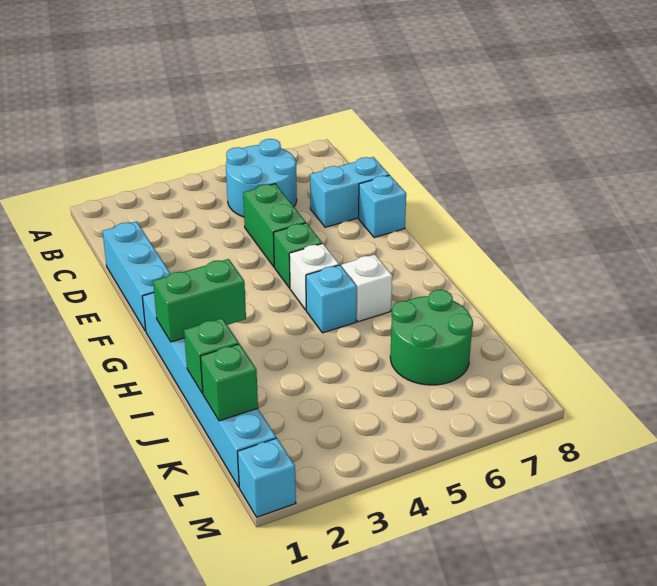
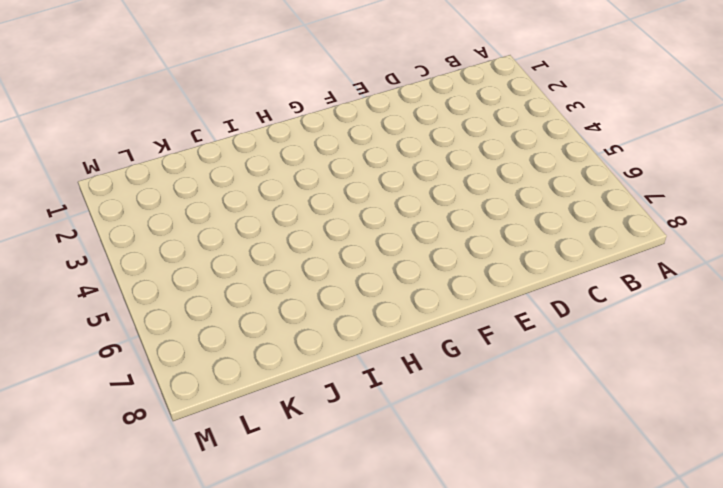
none -> cyan round brick B5:C6 level 1
none -> cyan brick D1:F1 level 1
none -> green brick D5:E5 level 1

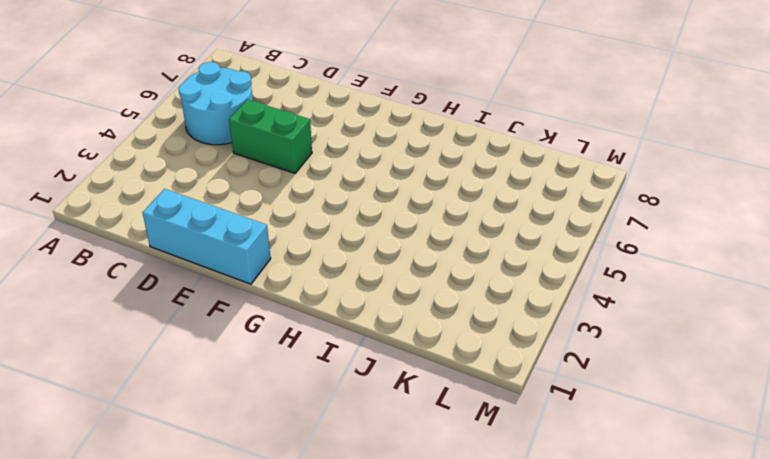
none -> cyan brick D7:D8 level 1
none -> cyan brick E8 level 1
none -> green brick F5 level 1

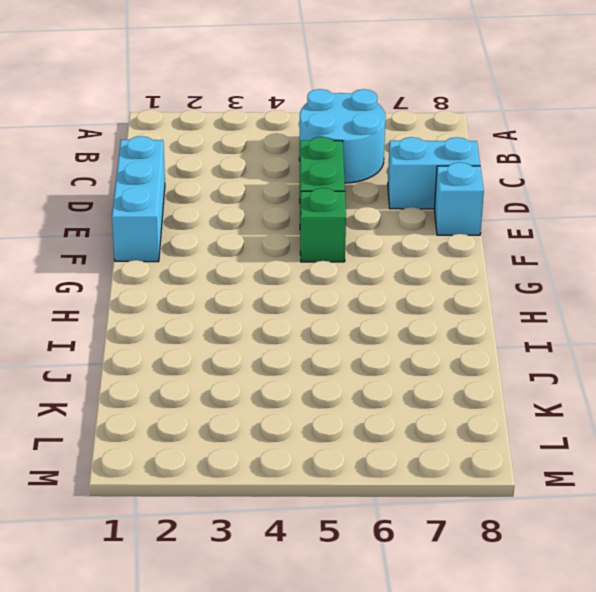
none -> cyan brick G1:L1 level 1
none -> white brick G5 level 1
none -> cyan brick H5 level 1

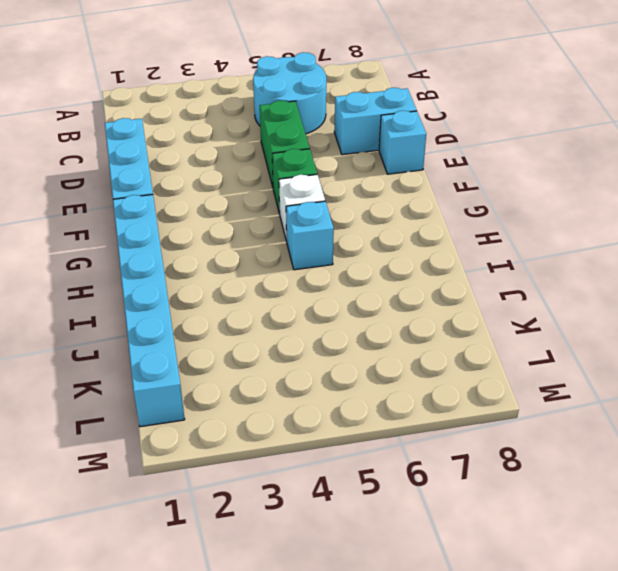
none -> white brick H6 level 1
none -> green round brick J6:K7 level 1
none -> cyan brick M1 level 1

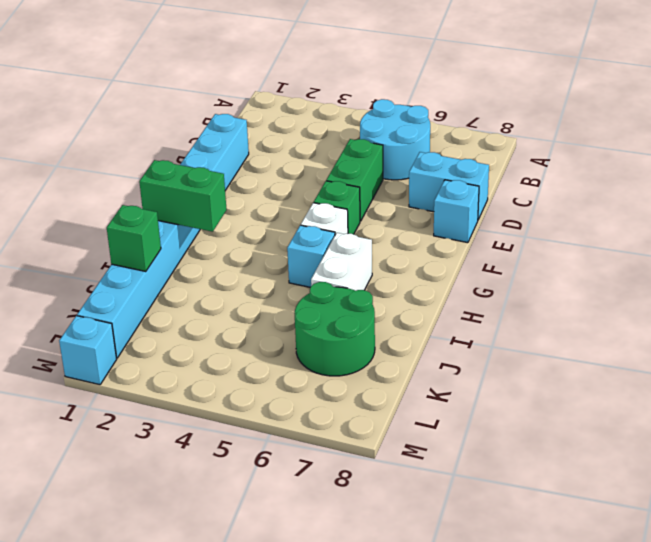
white brick H6:I6 level 1 -> white brick H6 level 1
none -> green brick K1 level 2

